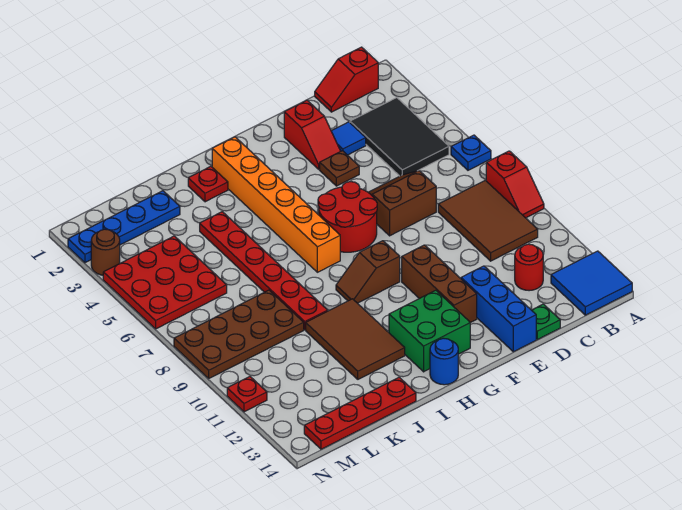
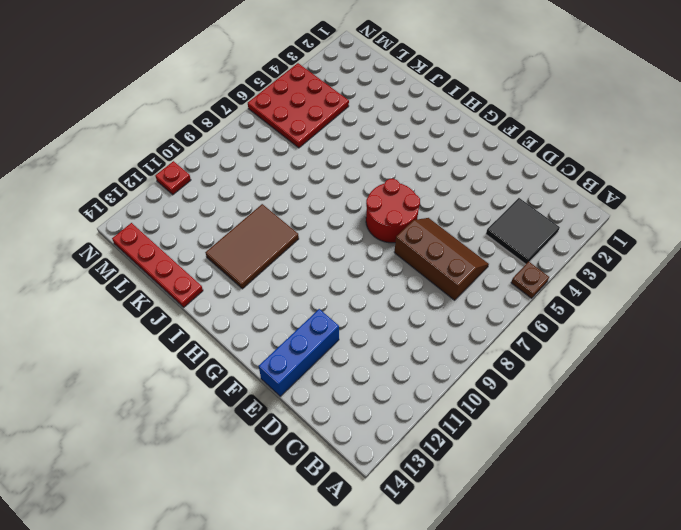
brown plate A5 level 1 -> brown plate E4 level 1
black tile B3:C4 level 1 -> black tile B3:C5 level 1
brown slope C6:E7 level 1 top 7 -> brown slope D6:E7 level 1 top 7
none -> blue plate A6 level 1
none -> red slope A8:A9 level 1 top 8
none -> blue tile A13:B14 level 1

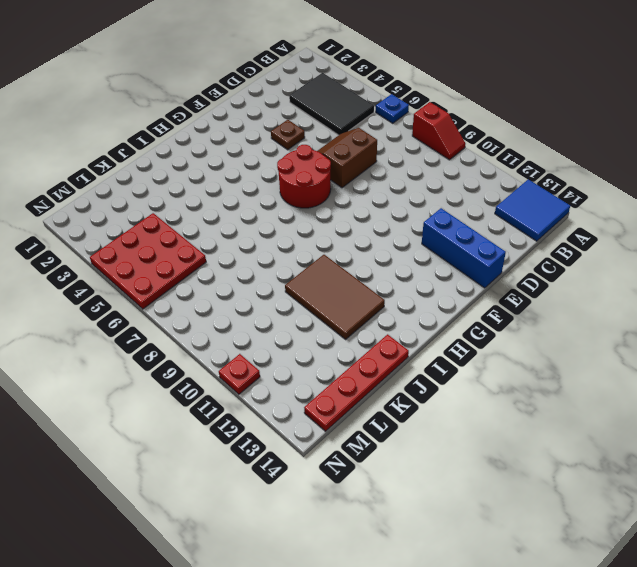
none -> red slope B1:C1 level 1 top B
none -> brown tile B8:C10 level 1
none -> red round brick C12 level 1

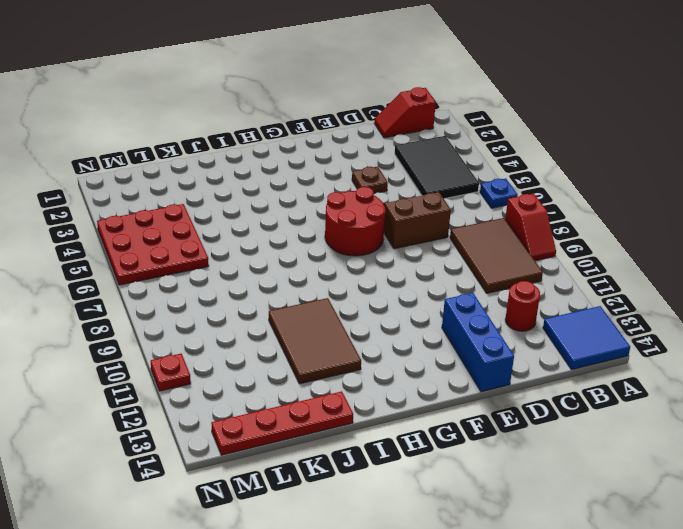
none -> blue tile D3 level 1
none -> green plate D14 level 1
none -> red slope E2:E3 level 1 top 2

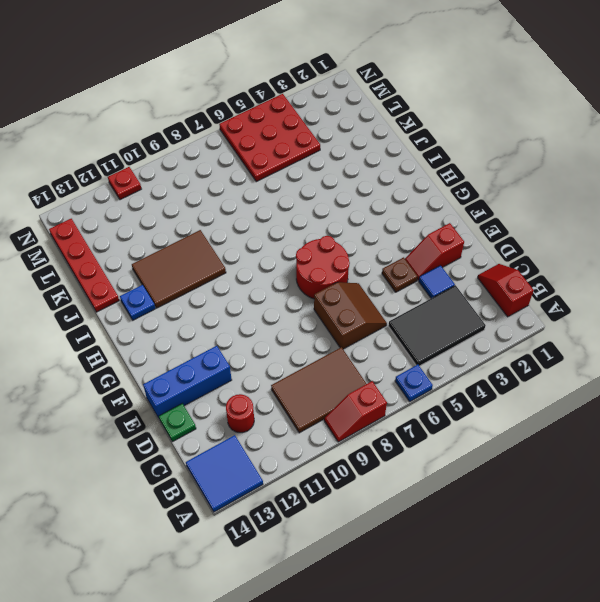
blue plate I13 level 1 -> none
none -> brown brick F10:F12 level 1
none -> brown slope G9:H9 level 1 top G
none -> green brick G12:H13 level 1

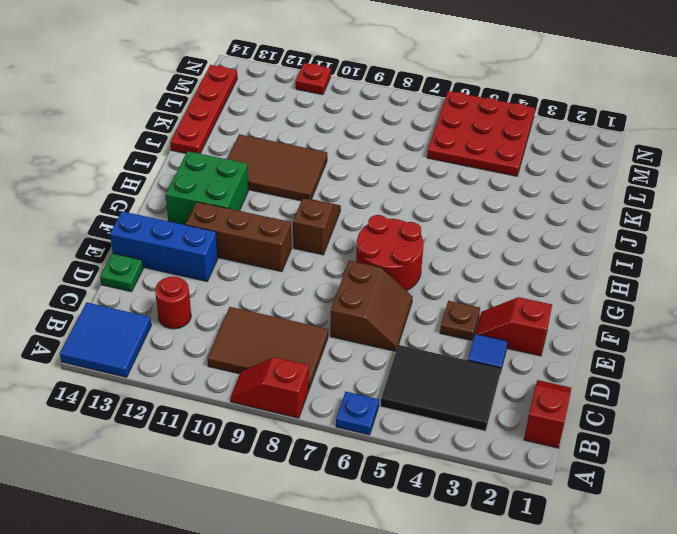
none -> orange brick H2:H7 level 1
none -> blue round brick H14 level 1
none -> red plate I2 level 1

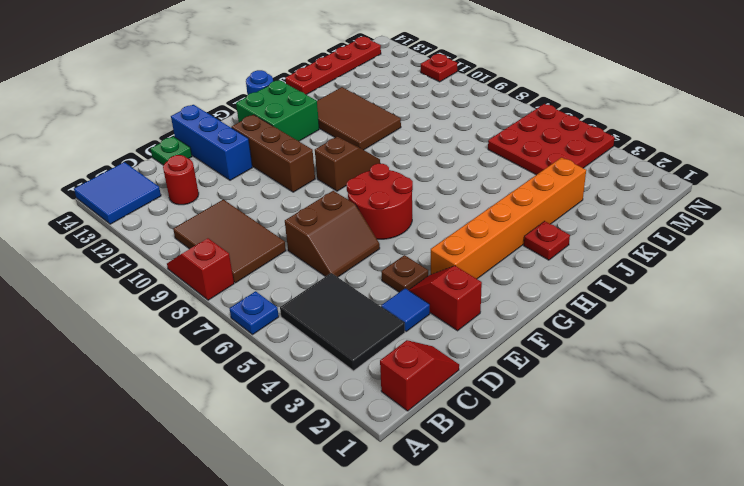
orange brick F3:K3 level 1 -> orange brick H2:H7 level 1
none -> red plate J4:J9 level 1
none -> blue plate K2:N2 level 1
none -> brown plate K8:N9 level 1

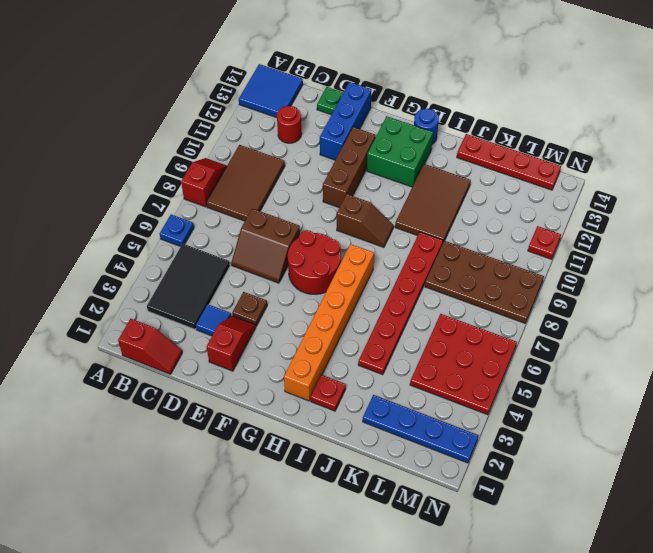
none -> brown round brick N3 level 1

